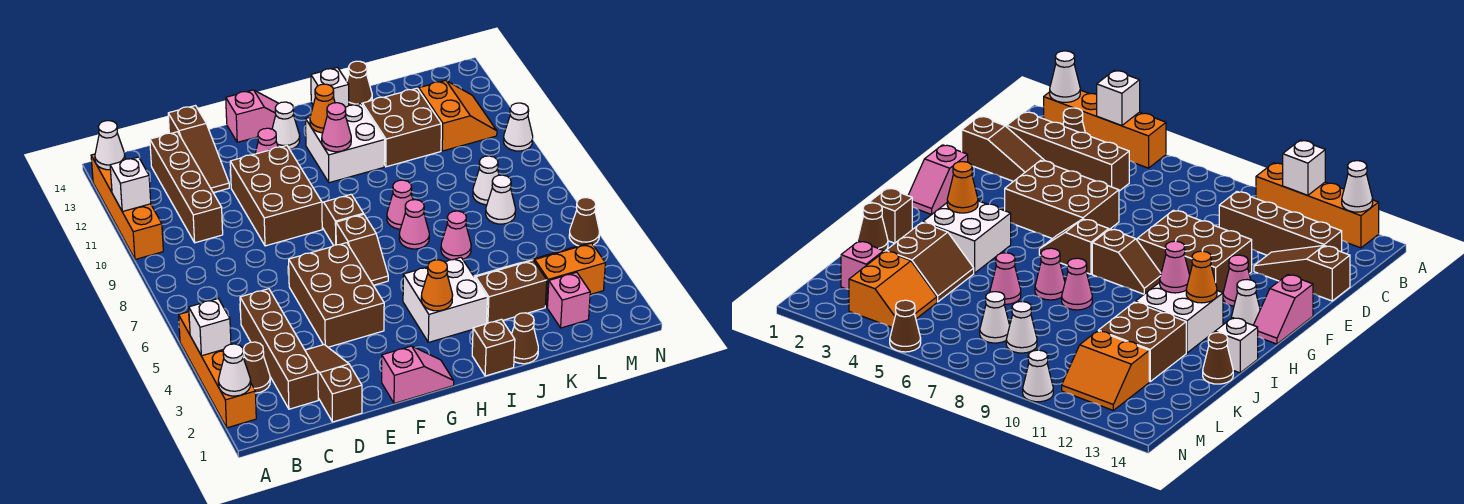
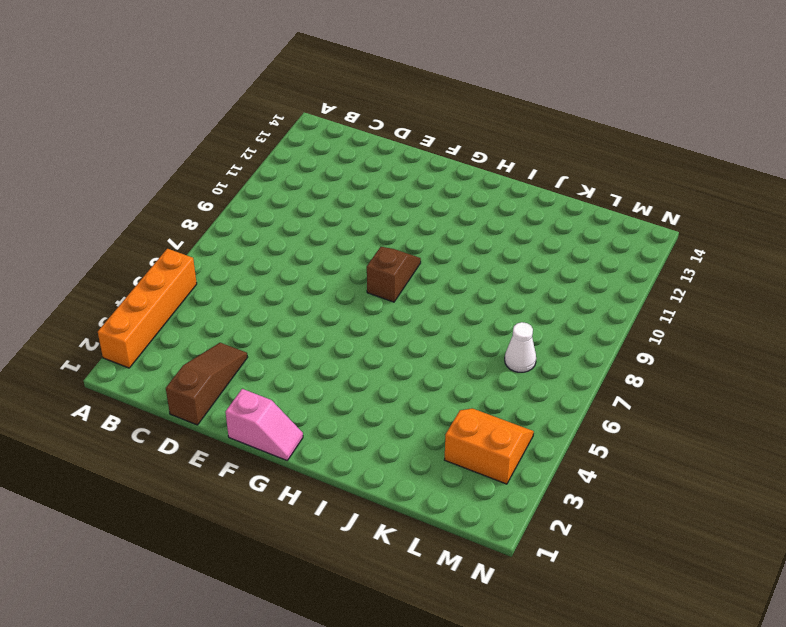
none -> orange brick A10:A13 level 1
none -> brown cone B3 level 1
none -> brown brick C2:C5 level 1
none -> brown brick C10:C13 level 1

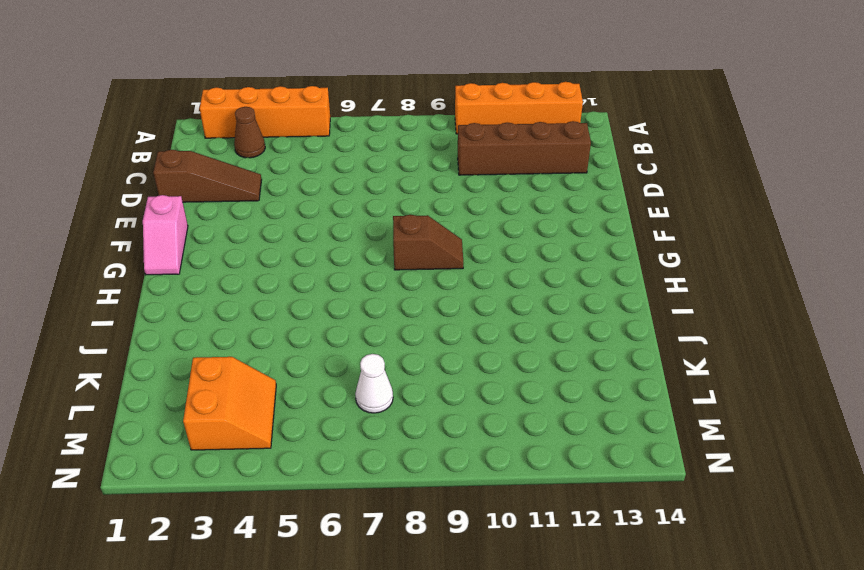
none -> brown brick C2:C5 level 1
none -> brown slope D12:D14 level 1 top 14
none -> brown brick E4:F6 level 1
none -> brown brick E9:F11 level 1

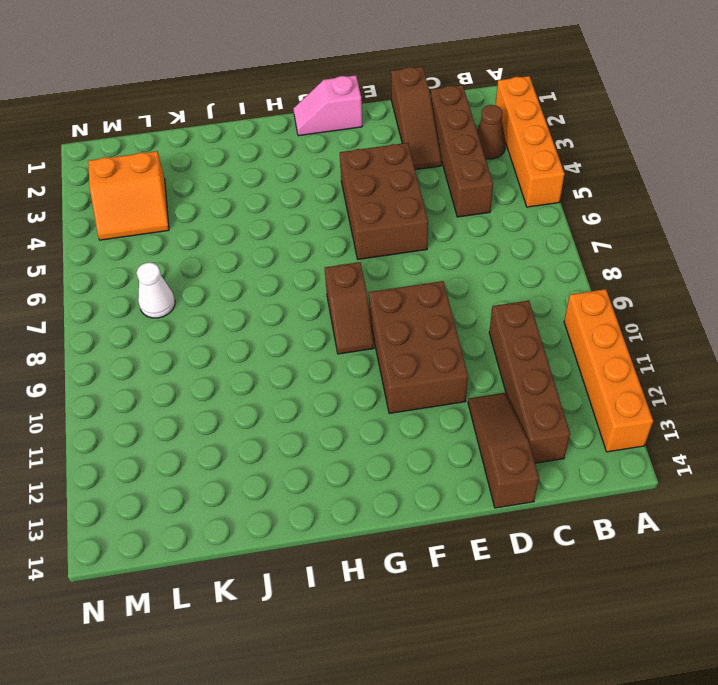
none -> pink cone F12 level 1
none -> pink slope F14:G14 level 1 top F
none -> brown slope G6:G7 level 1 top 7
none -> white cone G13 level 1

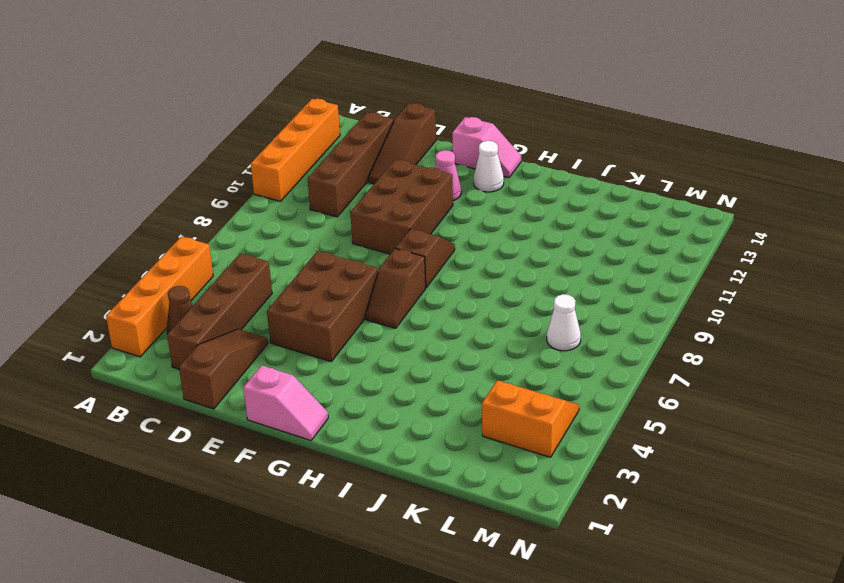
none -> white brick H3:I4 level 1
none -> white brick H11:I12 level 1
none -> brown brick I1 level 1
none -> pink cone I7 level 1

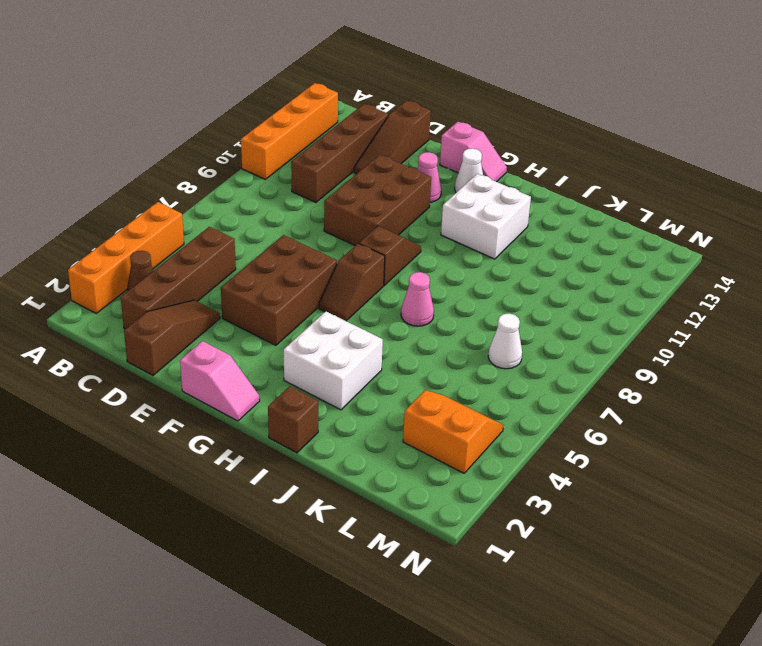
none -> pink cone I8 level 1
none -> white brick I14 level 1
none -> brown cone J1 level 1
none -> brown slope J3:K4 level 1 top 3

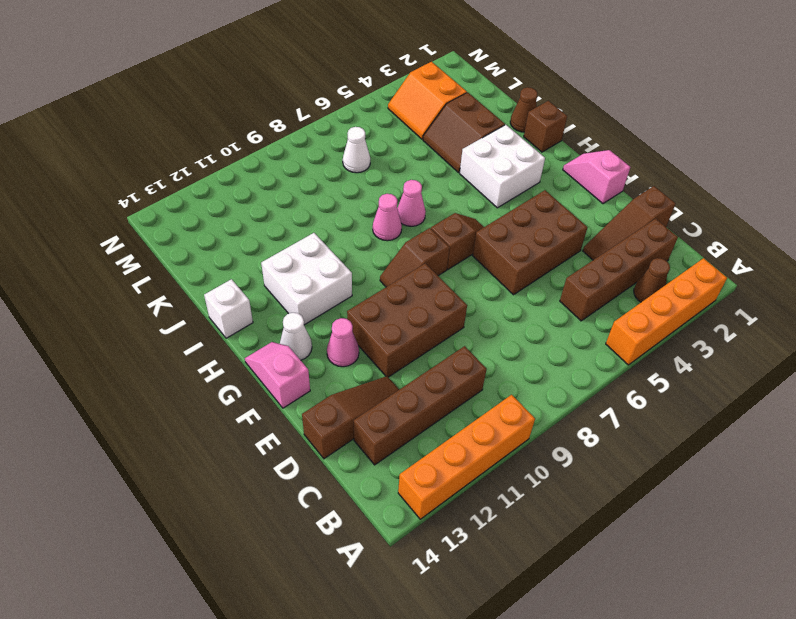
none -> pink cone J6 level 1
none -> brown brick J11:K12 level 1
none -> brown cone J14 level 1
none -> pink brick L2 level 1

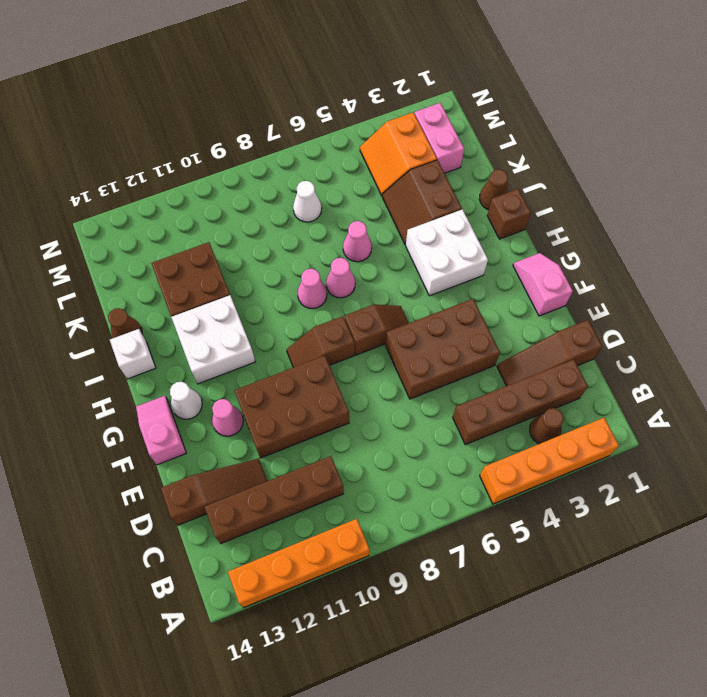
pink brick L2:M2 level 1 -> pink brick L2 level 1
none -> white cone L8 level 1
none -> orange slope L11:M12 level 1 top L
none -> brown cone N5 level 1
none -> white cone N10 level 1

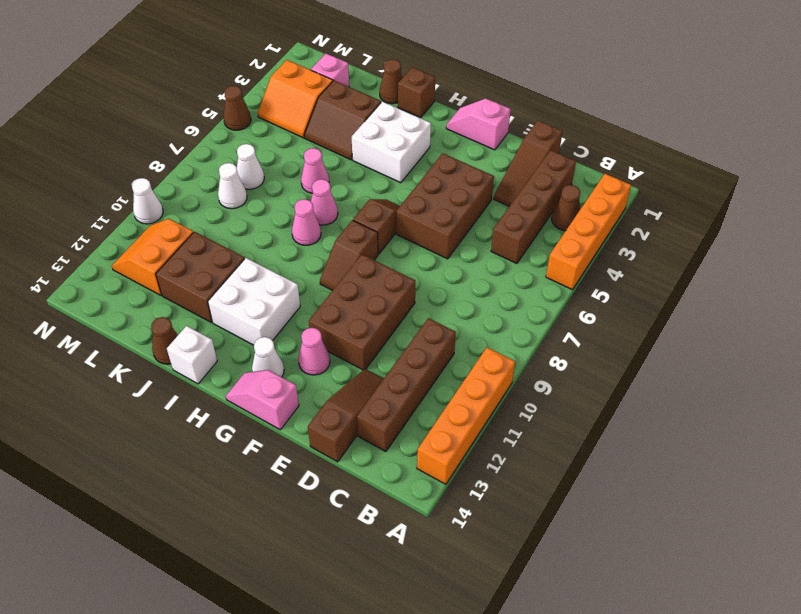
none -> white cone A2 level 2
none -> white brick A4 level 2
none -> white brick A11 level 2
none -> white cone A13 level 2

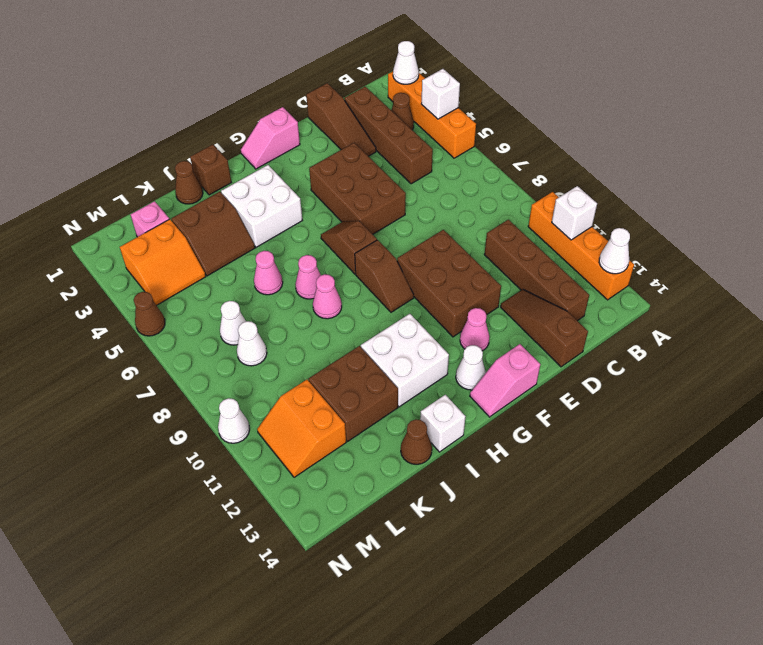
none -> orange cone H3 level 2
none -> pink cone H11 level 2
none -> orange cone H12 level 2

